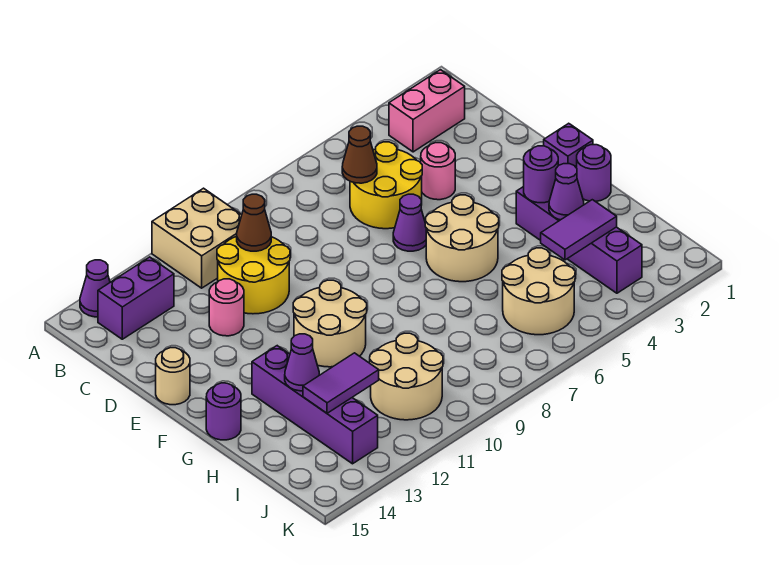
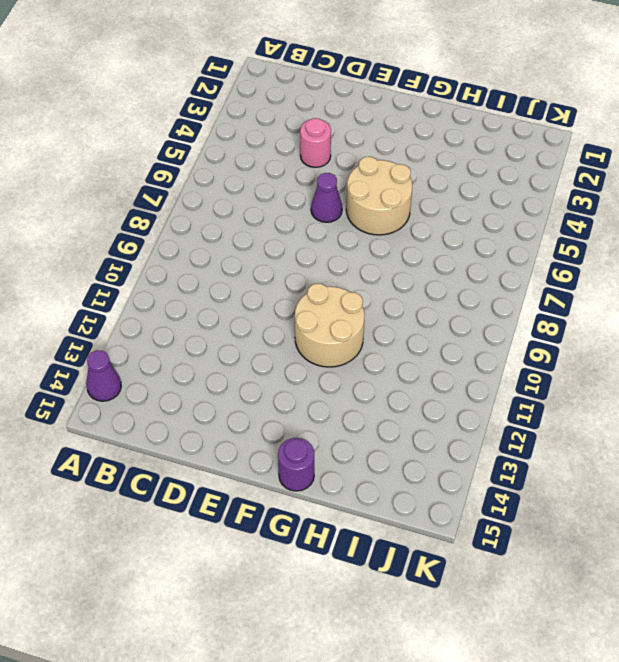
none -> tan brick A10:B11 level 1
none -> pink brick B2:B3 level 1
none -> purple brick B13:B14 level 1

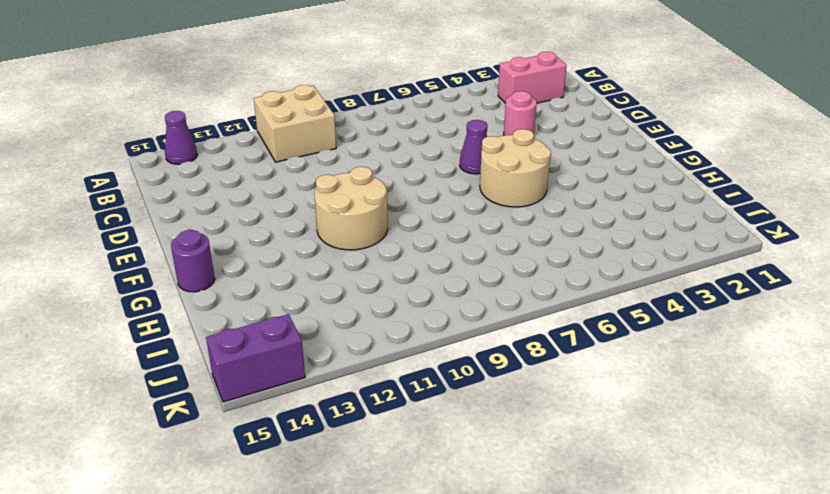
purple brick K14:K15 level 1 -> purple brick B13:B14 level 1
none -> yellow round brick C5:D6 level 1
none -> yellow round brick C10:D11 level 1
none -> pink round brick D12 level 1

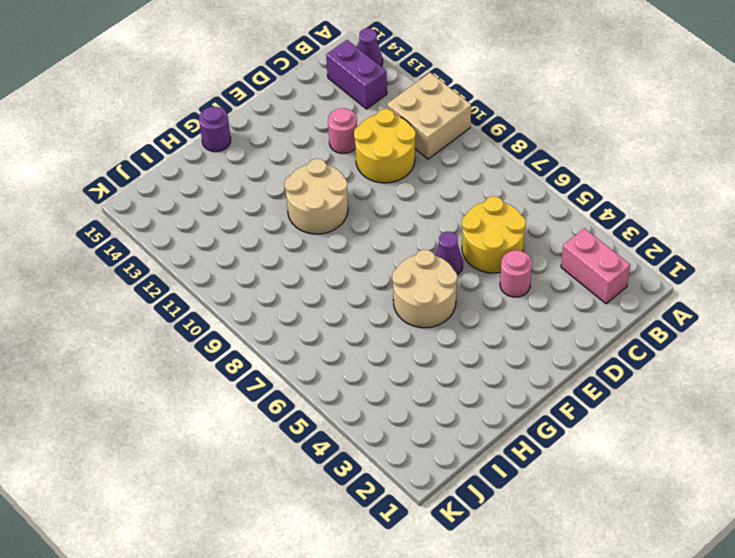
none -> tan round brick E15 level 1
none -> purple brick F1 level 1
none -> purple round brick G1 level 1

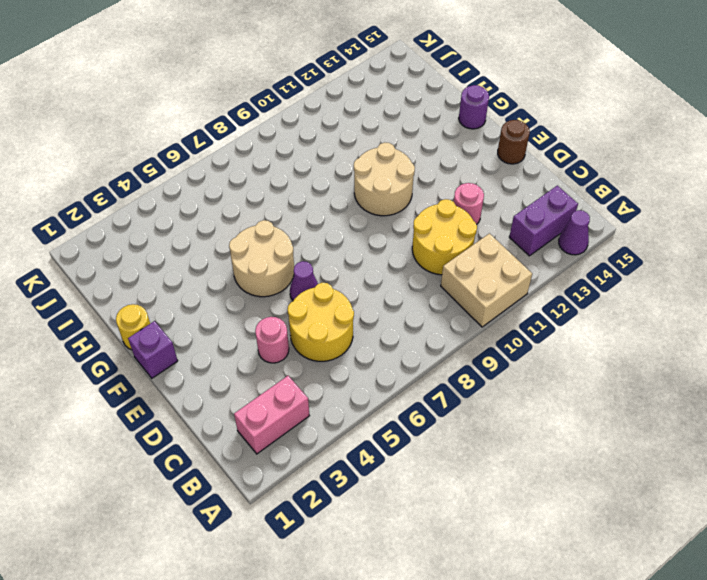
brown round brick E15 level 1 -> tan round brick E15 level 1
yellow round brick G1 level 1 -> purple round brick G1 level 1
none -> purple brick G3:J3 level 1
none -> purple brick G13:J13 level 1
none -> tan round brick I5:J6 level 1

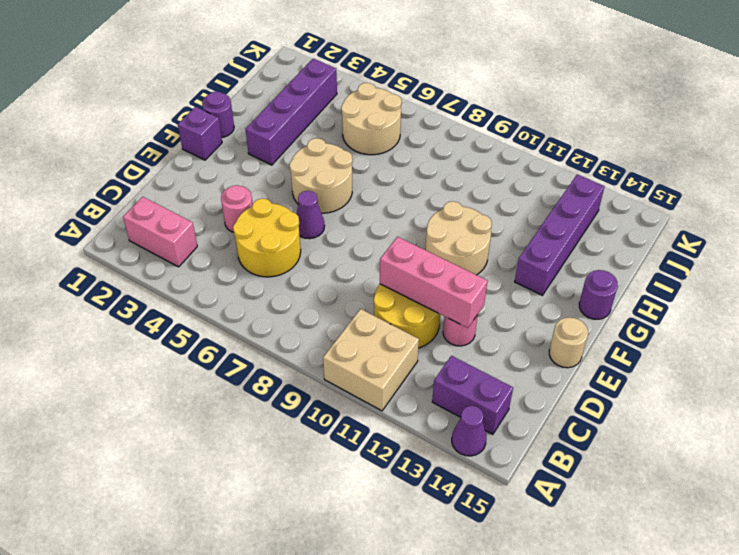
pink brick D10:D12 level 2 -> none
none -> tan round brick I10:J11 level 1
none -> brown cone C6 level 2
none -> brown cone C10 level 2

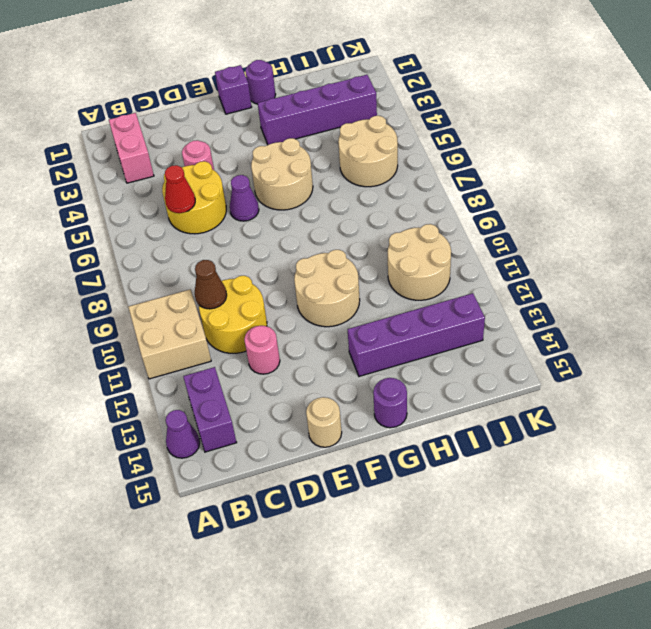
red cone C6 level 2 -> brown cone C6 level 2
none -> purple round brick G3 level 2
none -> purple cone H3 level 2
none -> purple cone H13 level 2

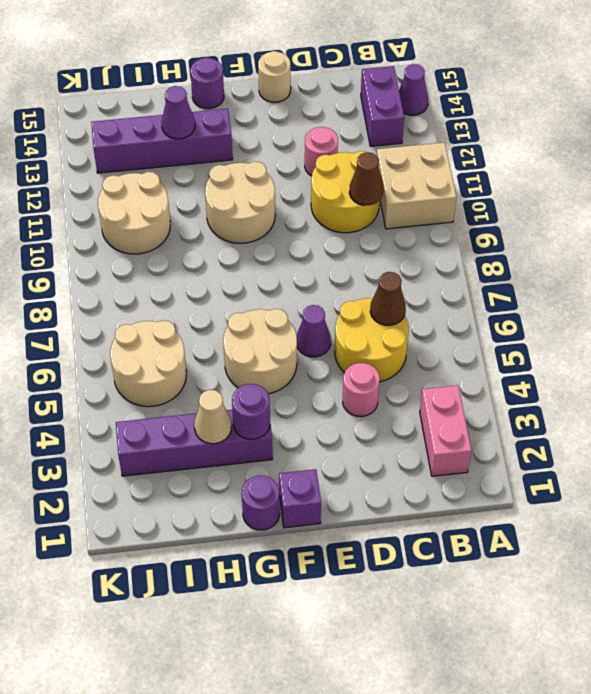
tan cone H3 level 2 -> purple cone H3 level 2
none -> purple tile I3:I4 level 2
none -> purple tile I12:I13 level 2

